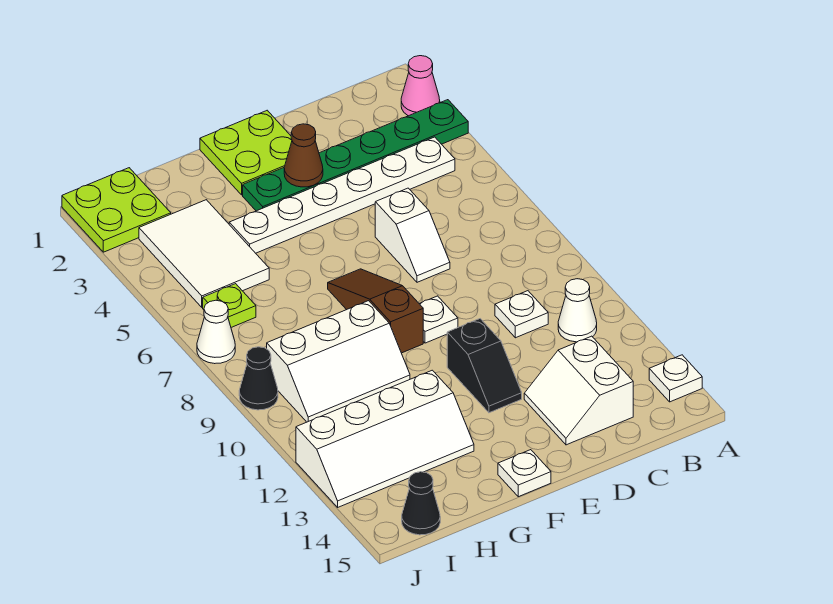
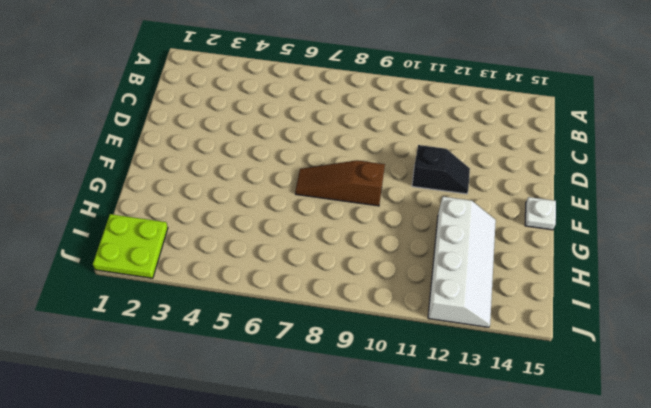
none -> pink cone A2 level 1
none -> green plate A3:F3 level 1
none -> white plate A14 level 1

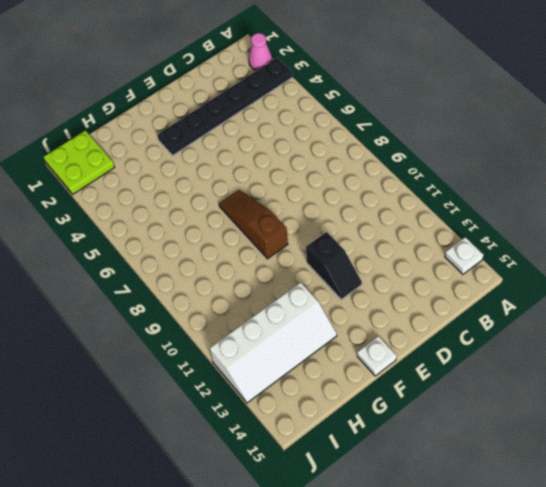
black plate A3:F3 level 1 -> green plate A3:F3 level 1
none -> white plate B4:G4 level 1
none -> white cone B11 level 1
none -> white plate C10 level 1

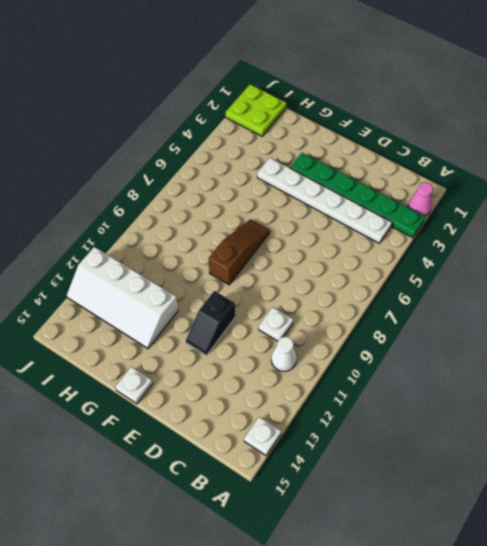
none -> white slope C13:D14 level 1 top C
none -> white slope D6:D7 level 1 top 6
none -> lime plate E1:F2 level 1

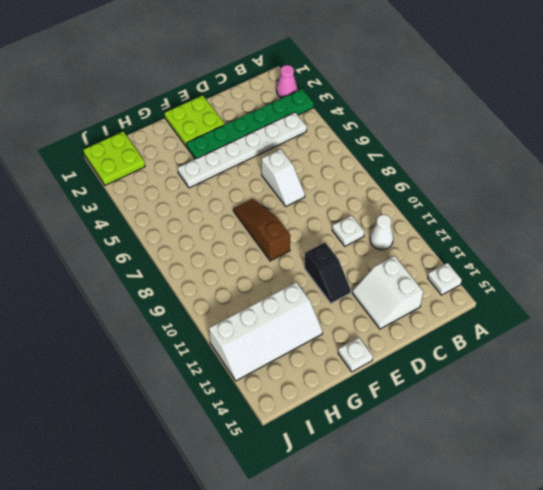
none -> white plate E9 level 1
none -> white slope G9:I10 level 1 top 9
none -> white tile H3:I5 level 1

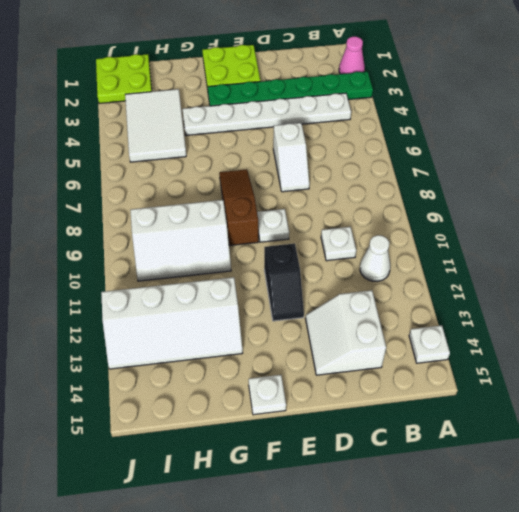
none -> lime plate I6 level 1
none -> black cone I15 level 1
none -> white cone J7 level 1

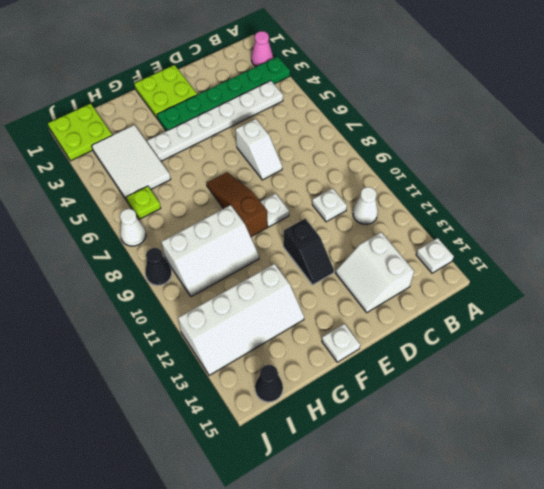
none -> brown cone E3 level 2

